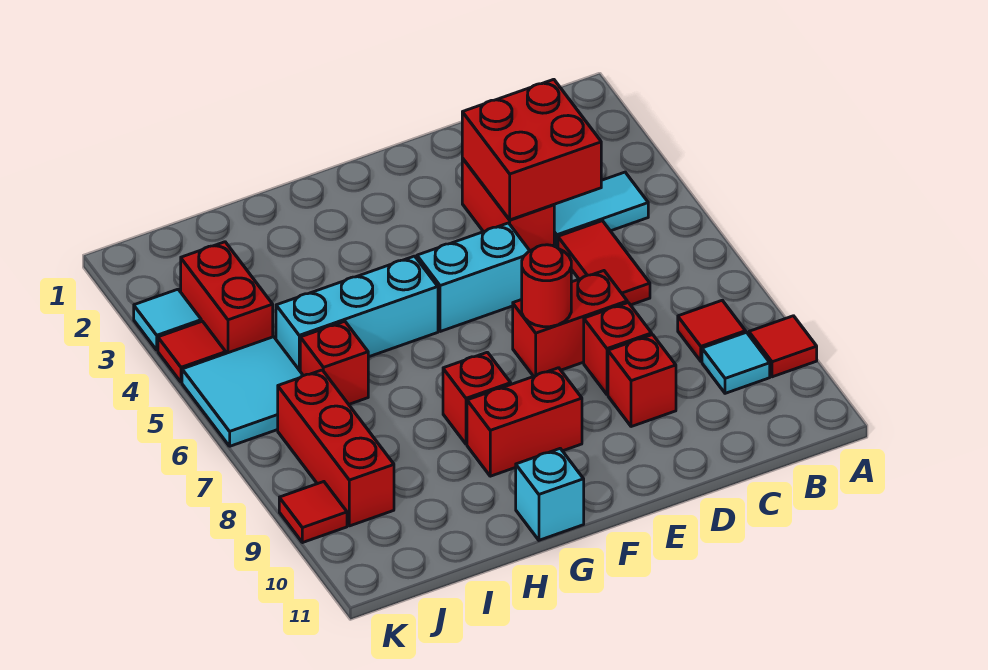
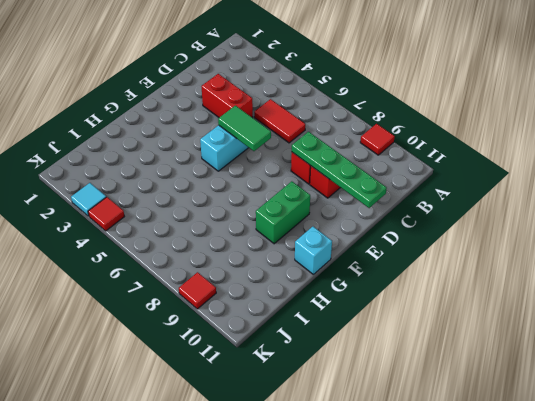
green plate D8:D11 level 2 -> none
green tile E5:E6 level 2 -> none
green brick F9:G9 level 1 -> red brick F9:G9 level 1
none -> cyan tile B4:C4 level 1
none -> red tile B8 level 1
none -> cyan tile B9 level 1

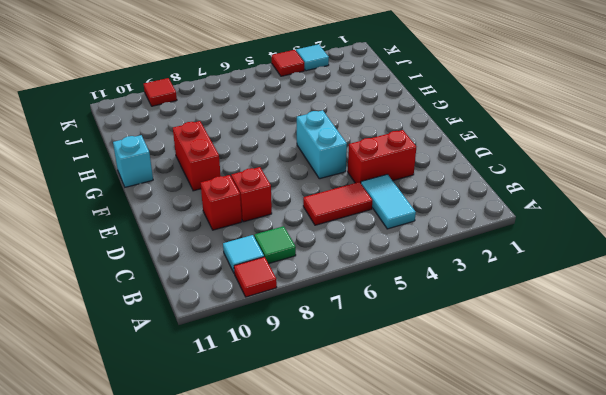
green tile B8 level 1 -> red tile B8 level 1
none -> red brick D7:E7 level 1
none -> cyan brick G5:I5 level 1
none -> red brick G8 level 1

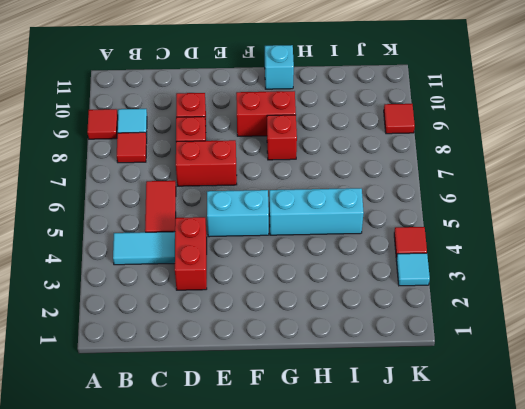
none -> red brick I6 level 1
none -> red brick J3:J4 level 1
none -> cyan tile J5:K6 level 1

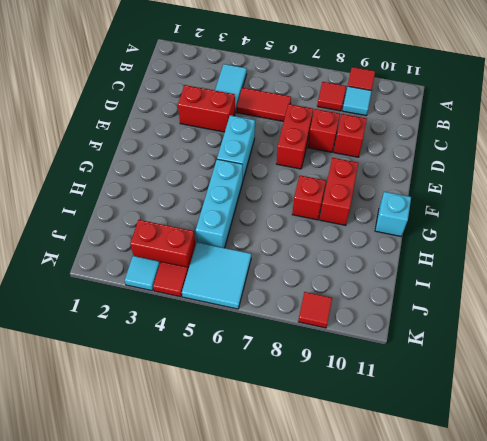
none -> red brick I6 level 1
none -> red brick J7:J9 level 1
none -> red brick C3:D4 level 2

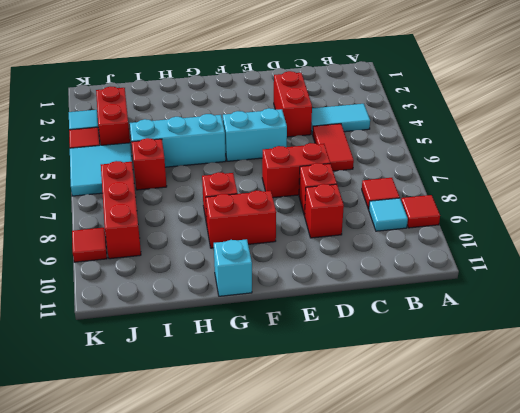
none -> red brick C3:D4 level 2
none -> red round brick E7 level 2

